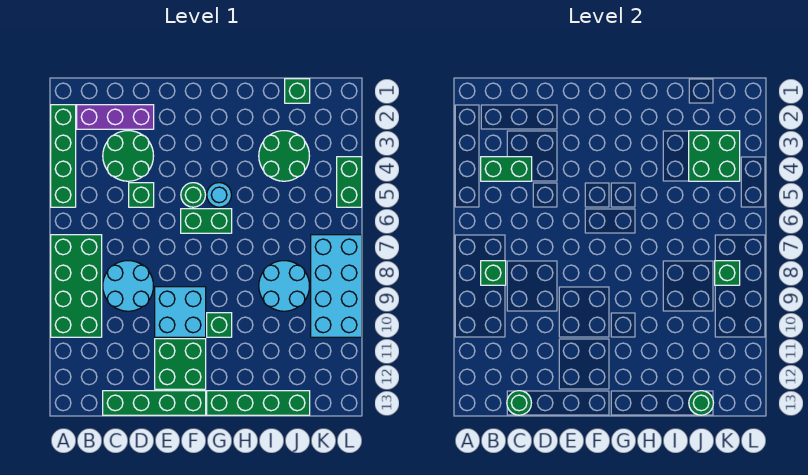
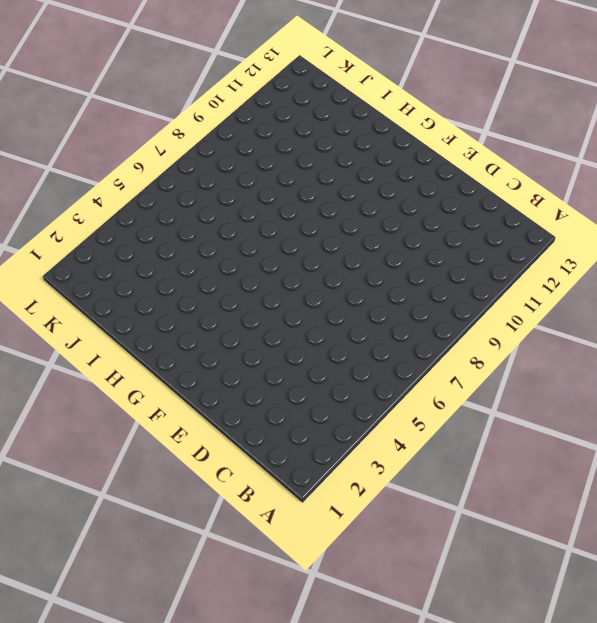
none -> green brick A2:A5 level 1
none -> green brick A7:B10 level 1
none -> purple brick B2:D2 level 1

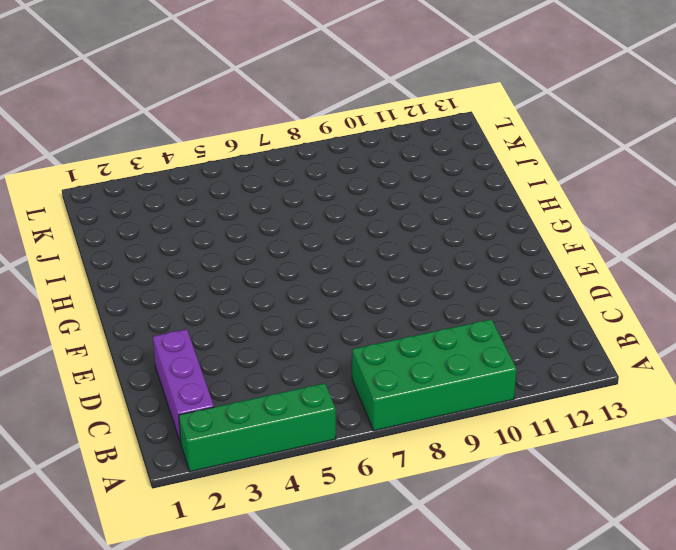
none -> green round brick C3:D4 level 1
none -> cyan round brick C8:D9 level 1
none -> green brick C13:F13 level 1

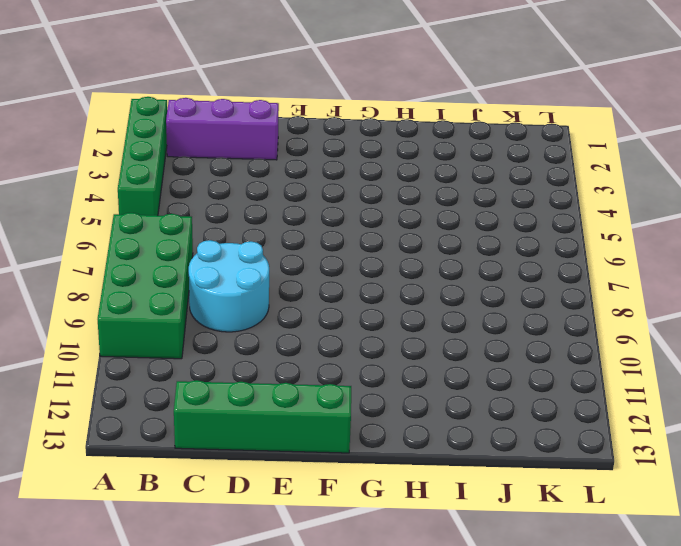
none -> green round brick C3:D4 level 1
none -> green brick D5 level 1
none -> cyan brick E9:F10 level 1

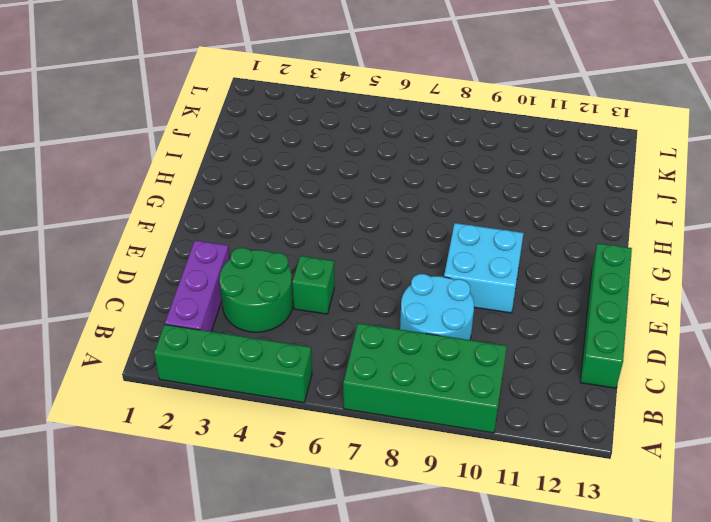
none -> green brick E11:F12 level 1
none -> green round brick F5 level 1
none -> green brick F6:G6 level 1

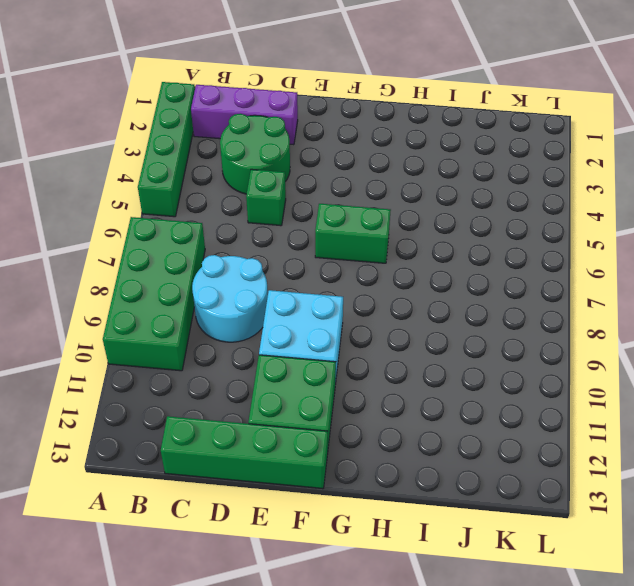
none -> green round brick F5 level 1
none -> cyan round brick G5 level 1
none -> green brick G10 level 1

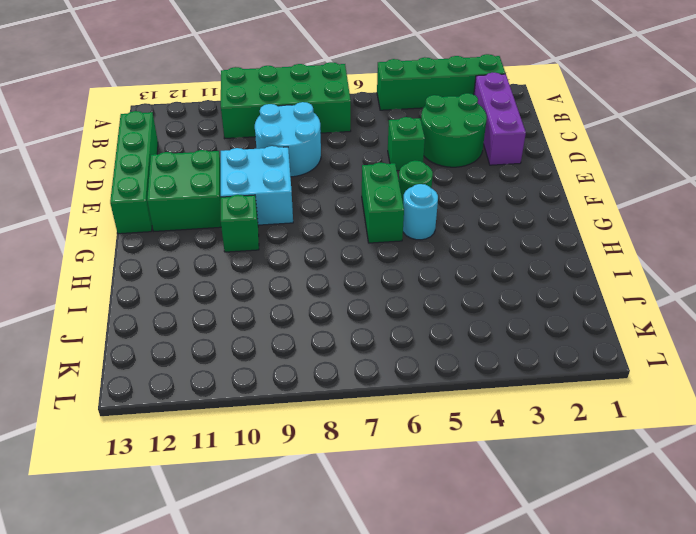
none -> green brick G13:J13 level 1
none -> green round brick I3:J4 level 1
none -> cyan round brick I8:J9 level 1

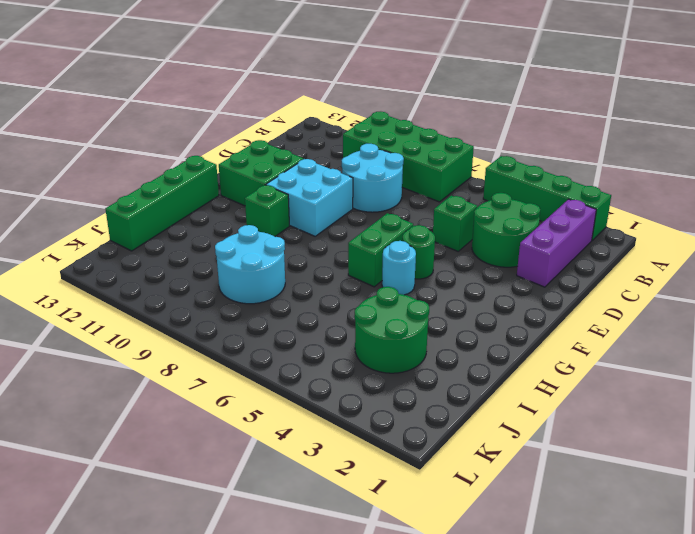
none -> green brick C13:F13 level 1
none -> green brick J1 level 1
none -> cyan brick K7:L10 level 1

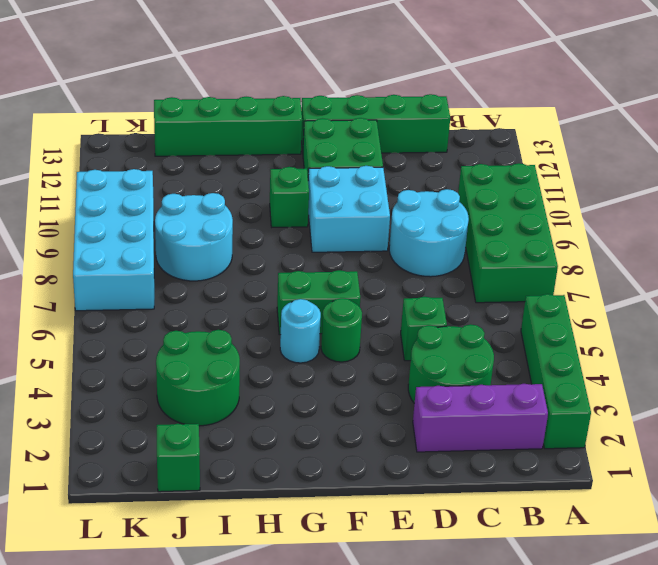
none -> green brick L4:L5 level 1
none -> green brick B4:C4 level 2
none -> green brick B8 level 2

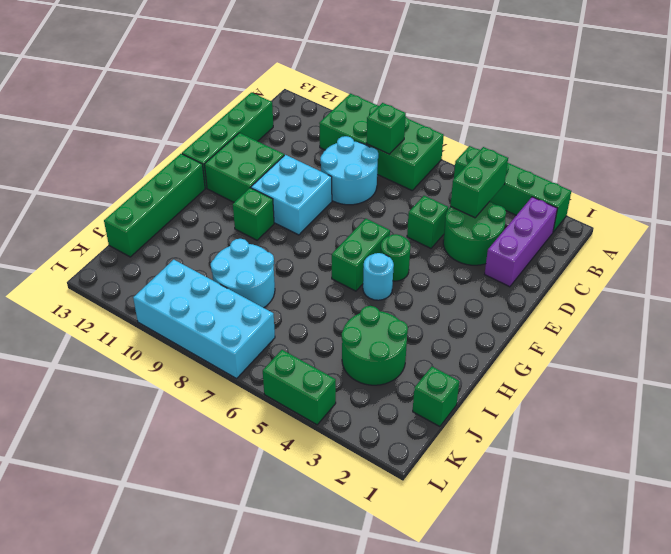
none -> green round brick C13 level 2
none -> green brick J3:K4 level 2
none -> green round brick J13 level 2

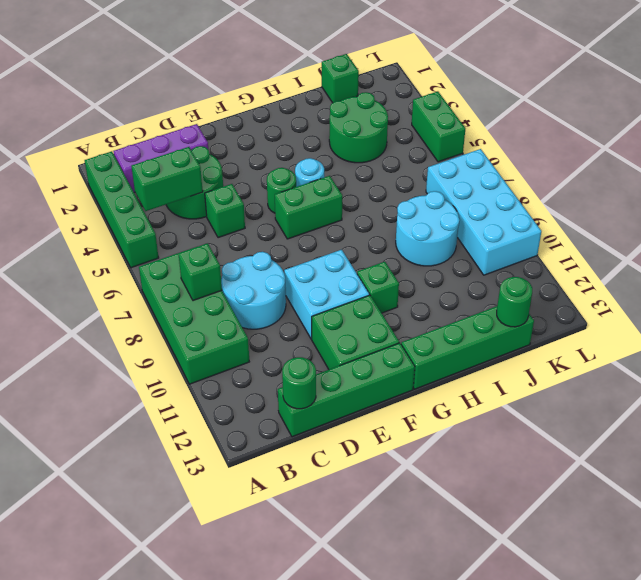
none -> green brick J3:K4 level 2
none -> green brick K8 level 2

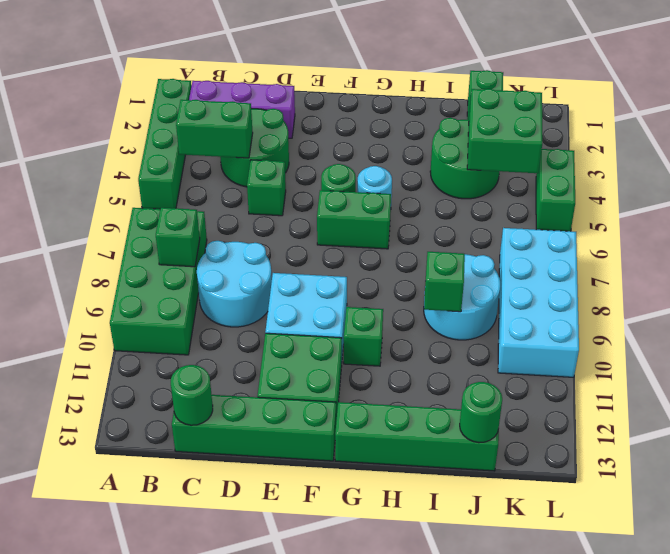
green brick I9 level 2 -> green brick K8 level 2

